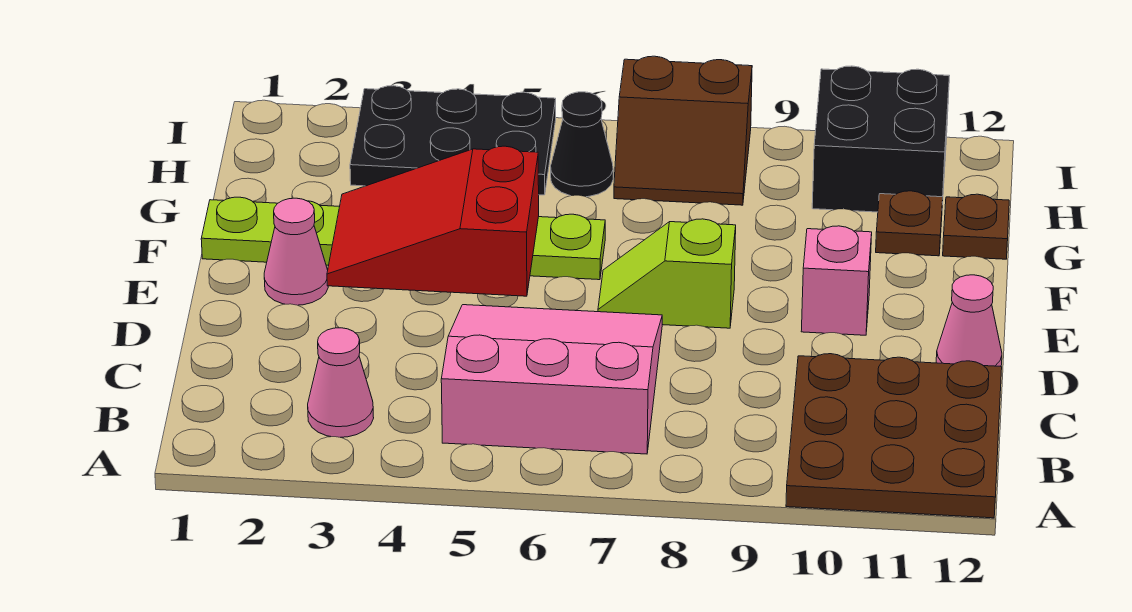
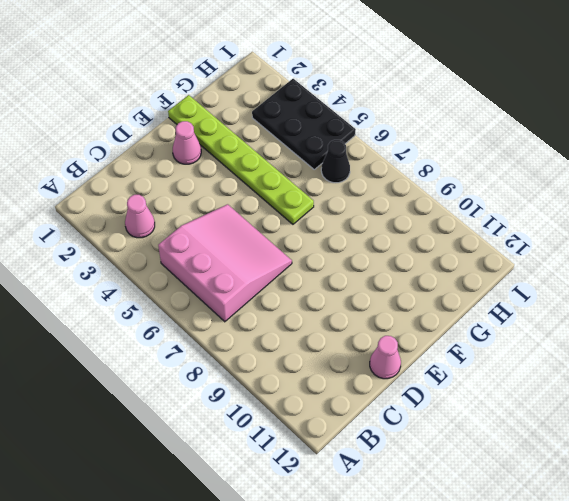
none -> brown plate A10:C12 level 1
none -> lime slope E7:E8 level 1 top 8
none -> pink brick E10 level 1

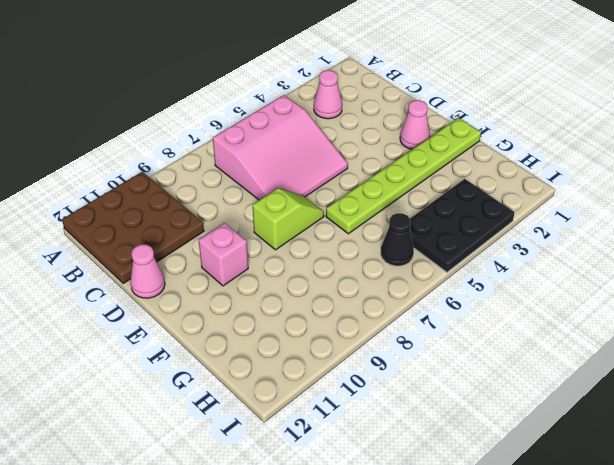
none -> brown plate G11 level 1
none -> brown plate G12 level 1
none -> brown slope H7:I8 level 1 top I

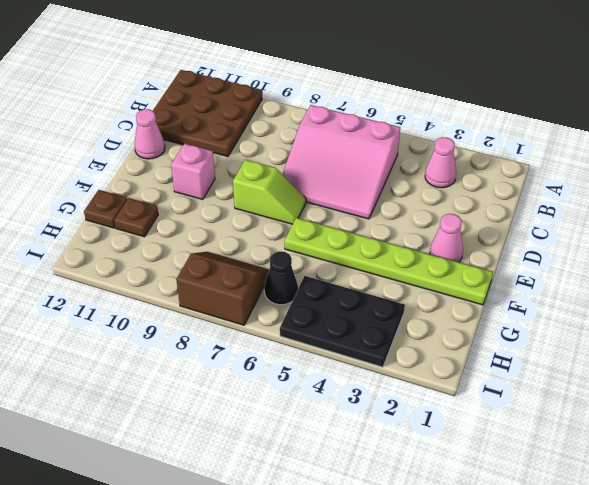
none -> black brick H10:I11 level 1
none -> red slope E3:F5 level 2 top 5

